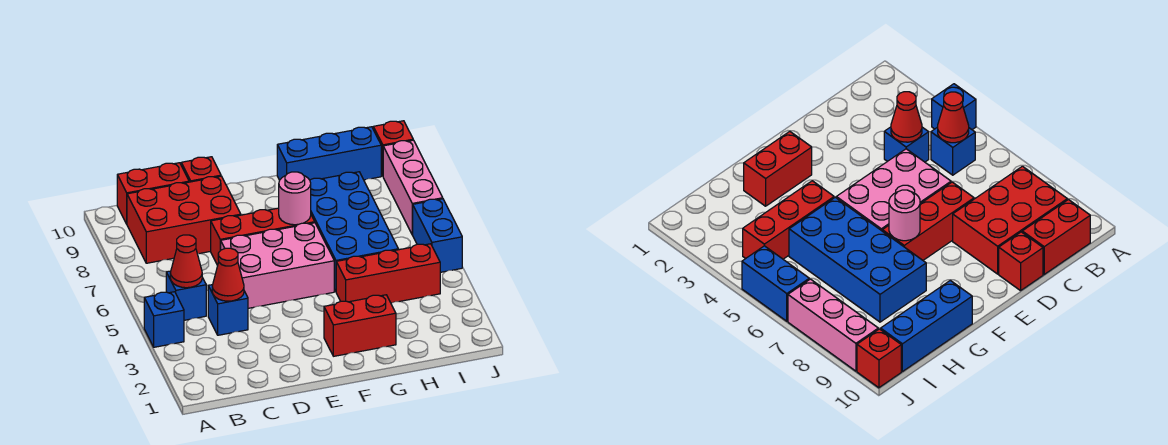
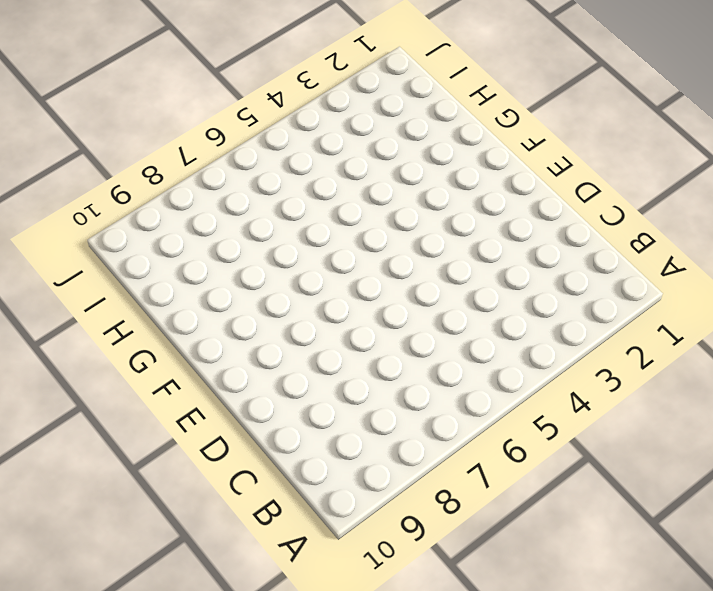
none -> blue brick A4 level 1
none -> blue brick B5 level 1
none -> red brick B8:D9 level 1

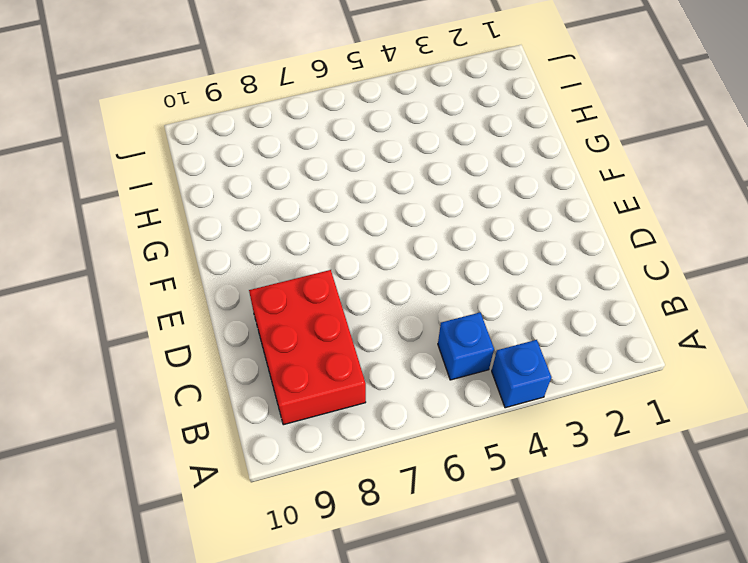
none -> red brick B10:C10 level 1
none -> blue brick C4 level 1
none -> pink brick D5:F6 level 1

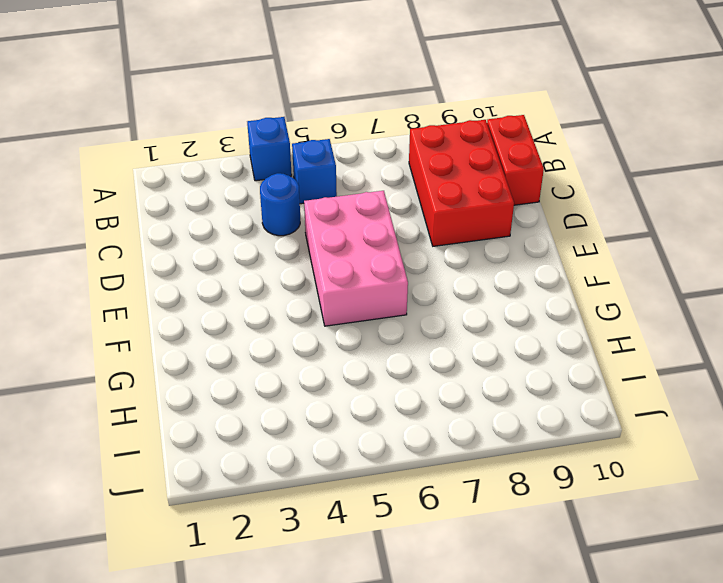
blue round brick C4 level 1 -> blue brick C4 level 1
none -> red brick D7:F7 level 1
none -> red brick D10 level 1
none -> red brick F2:G2 level 1

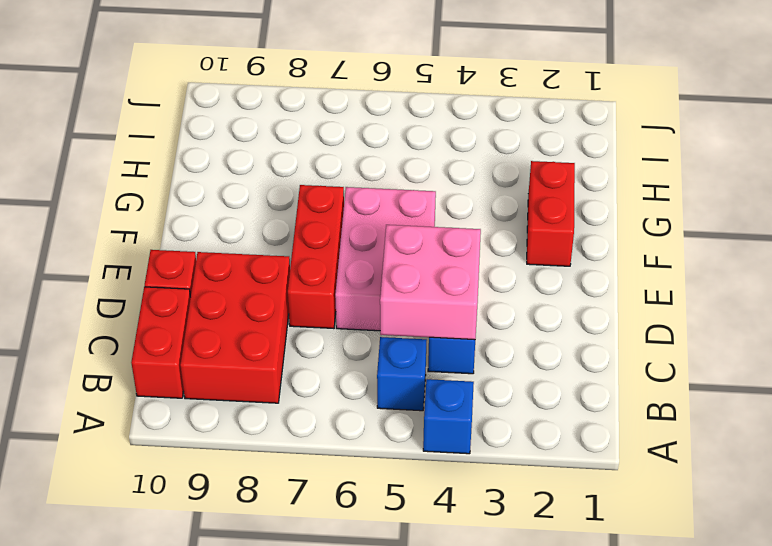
pink brick C4:D5 level 2 -> red cone C4 level 2
none -> red brick G4:I4 level 1
none -> blue brick G5:H8 level 1
none -> blue brick G10:I10 level 1

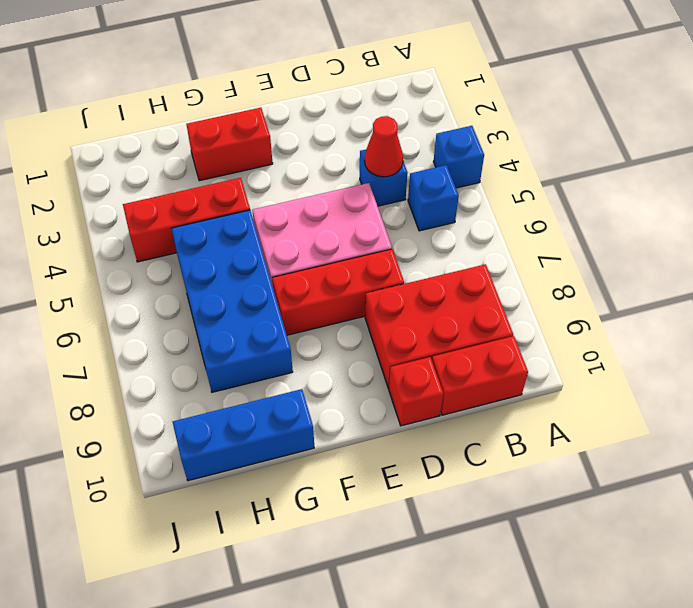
none -> blue brick J5:J6 level 1
none -> pink brick J7:J9 level 1
none -> red brick J10 level 1

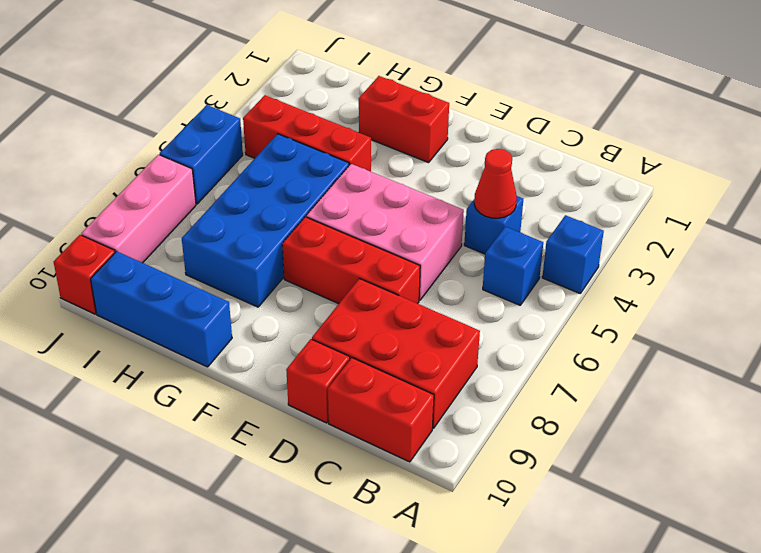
none -> red cone B5 level 2
none -> pink round brick F7 level 2

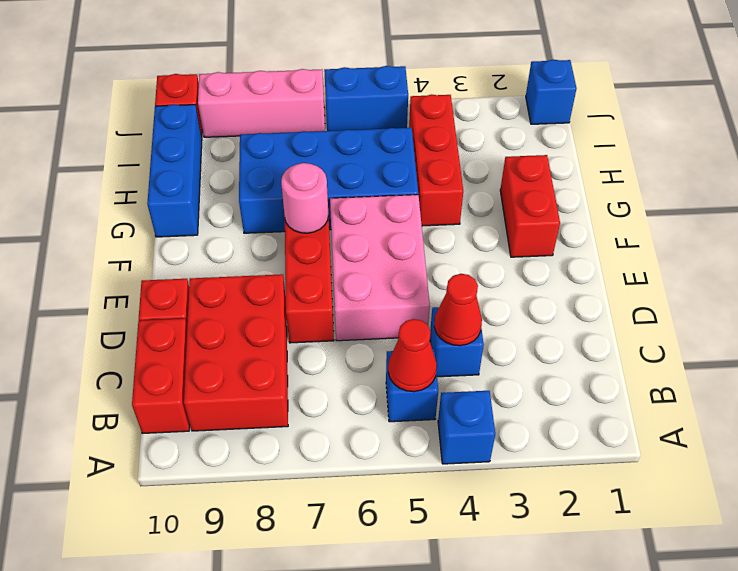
blue brick J1 level 1 -> none

